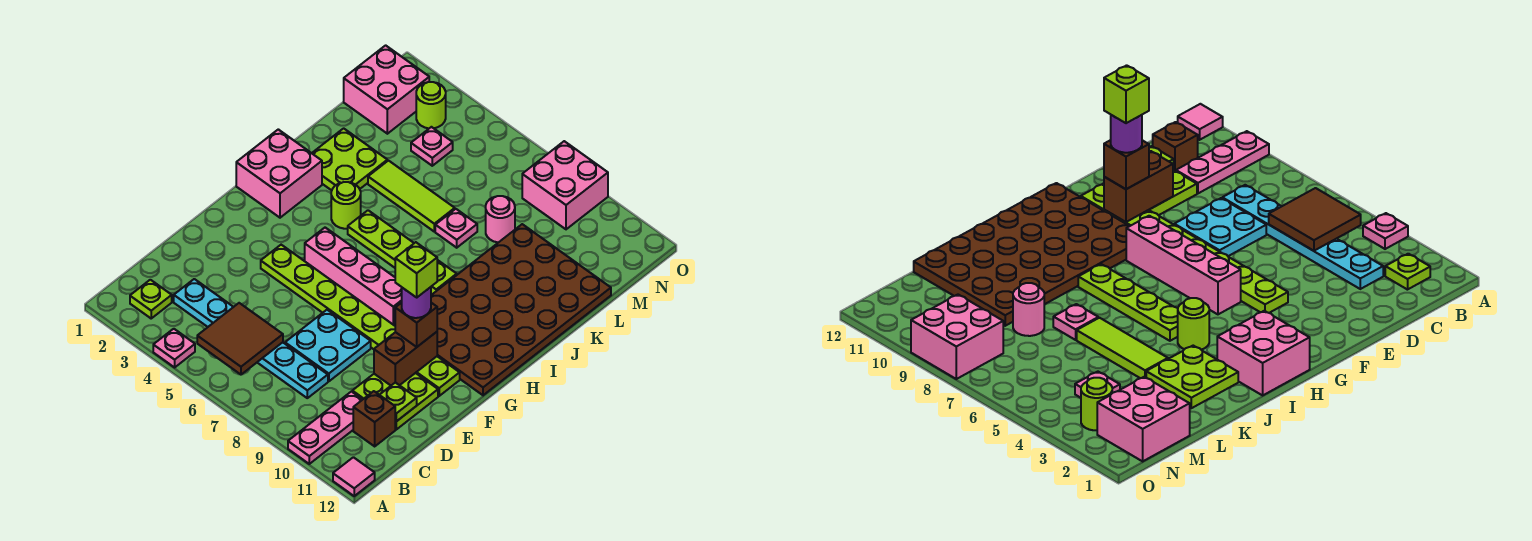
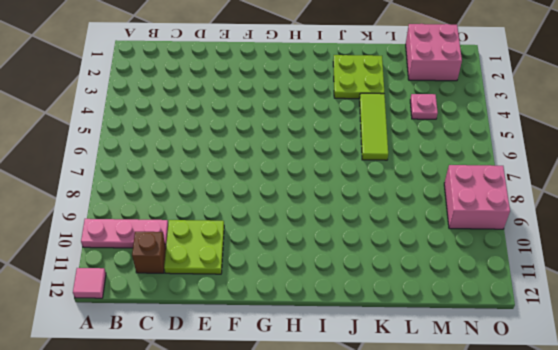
none -> pink plate A4 level 1
none -> lime plate B2 level 1
none -> cyan plate C3:C8 level 1

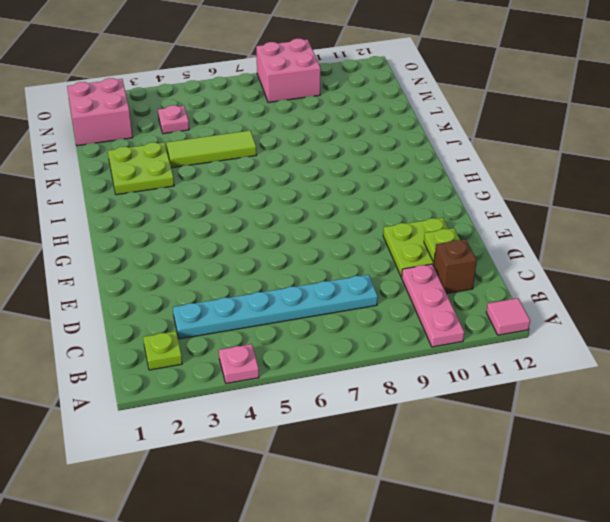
none -> cyan plate D7:E8 level 1
none -> lime plate F4:F11 level 1
none -> pink brick G5:G8 level 1

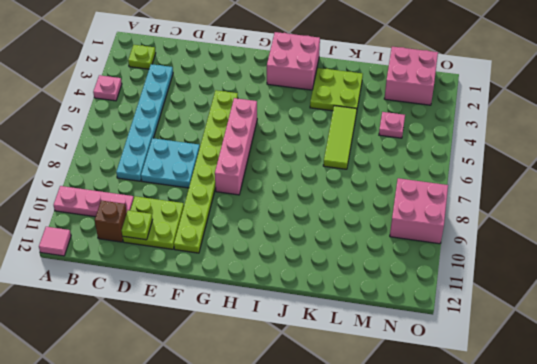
none -> brown plate G9:L12 level 1
none -> lime round brick I4 level 1
none -> lime plate I5:I8 level 1

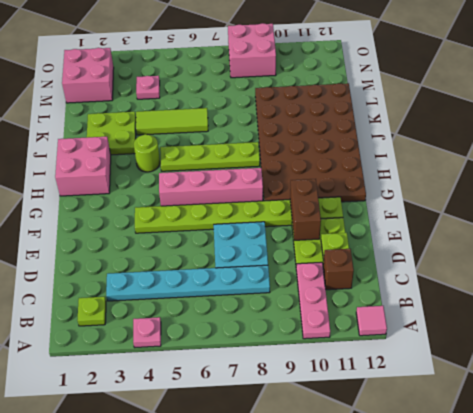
none -> pink plate K7 level 1
none -> pink round brick L8 level 1
none -> lime round brick N3 level 1

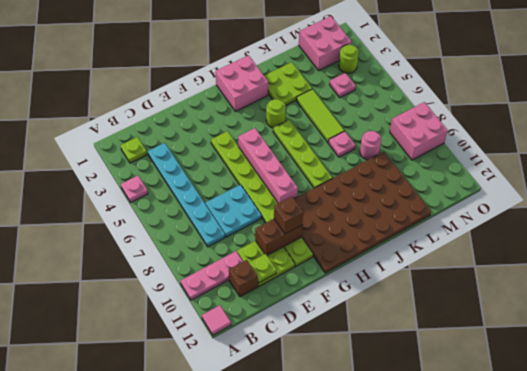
none -> brown tile B5:C6 level 2
none -> purple round brick F10 level 4
none -> lime brick F10 level 5

